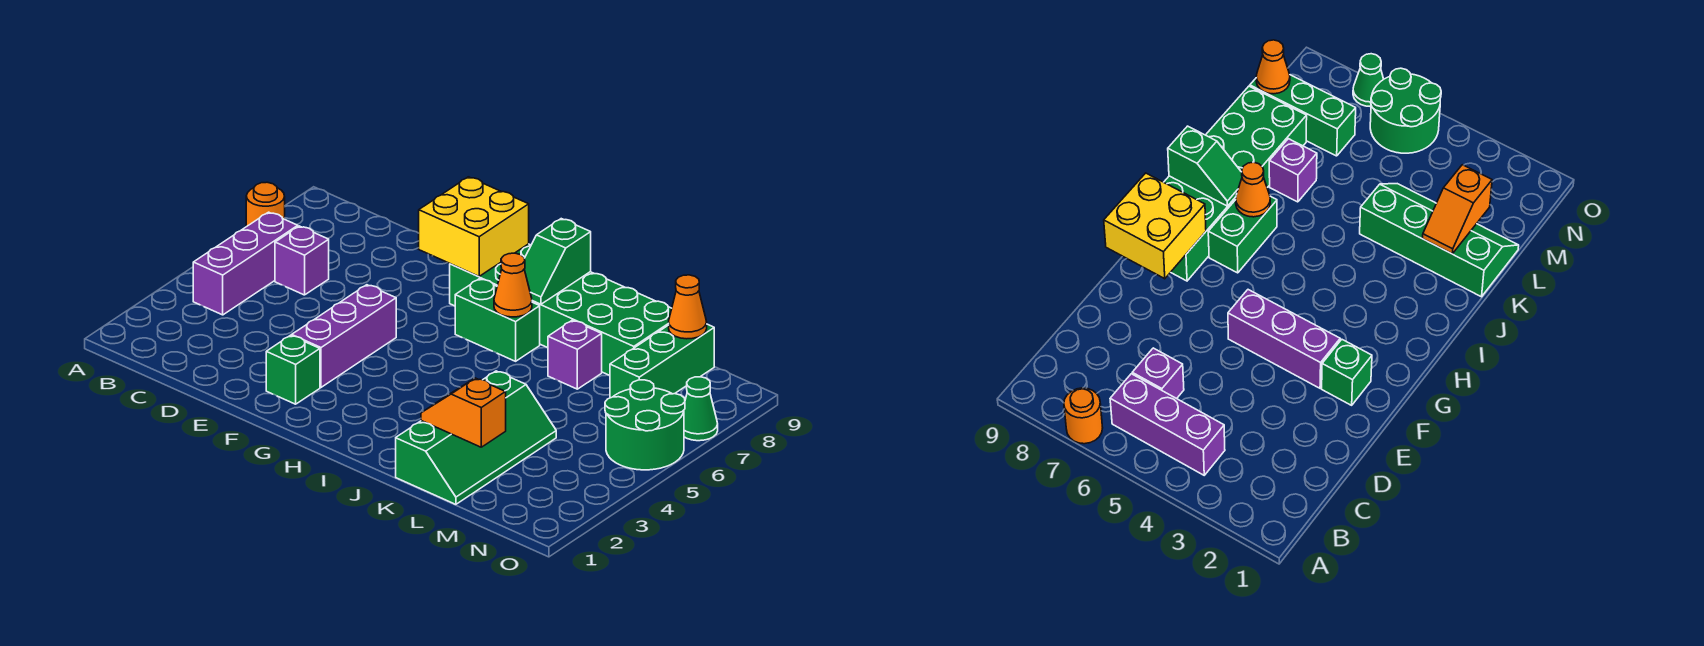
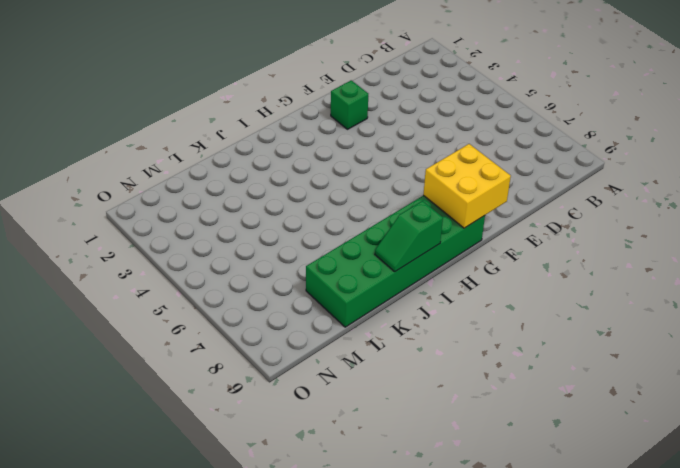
green slope I9:J9 level 2 top I -> green slope I8:I9 level 2 top 9
none -> orange round brick A7 level 1
none -> purple brick B4:B6 level 1
none -> purple brick C6 level 1

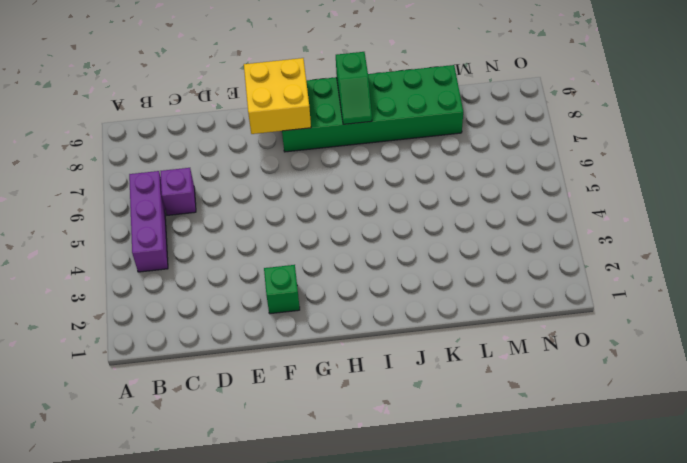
none -> orange round brick A7 level 1
none -> purple brick F3:F5 level 1
none -> green brick H7:I7 level 1

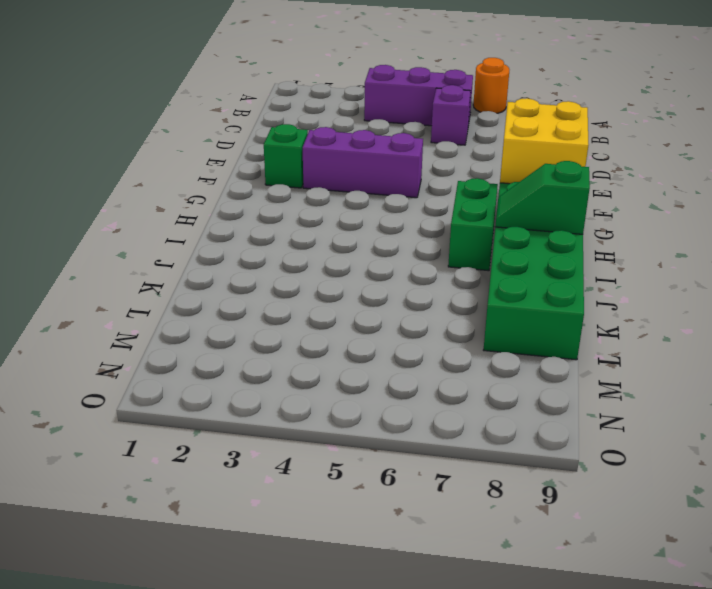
none -> green slope K1:L4 level 1 top K
none -> purple brick K7 level 1
none -> green brick M7:M9 level 1

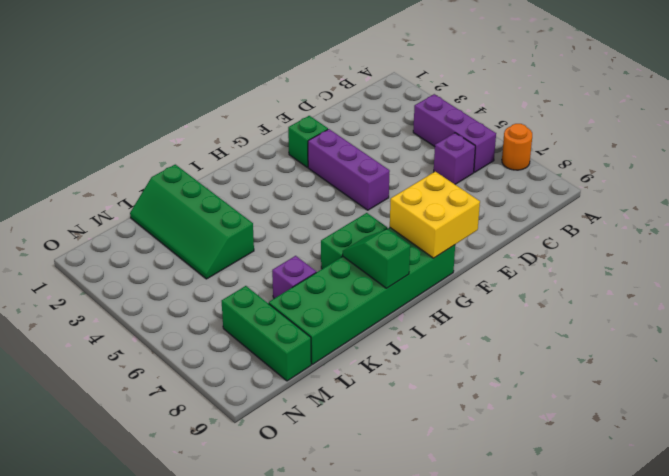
none -> green round brick N5:O6 level 1
none -> green cone O7 level 1
none -> orange cone I7 level 2

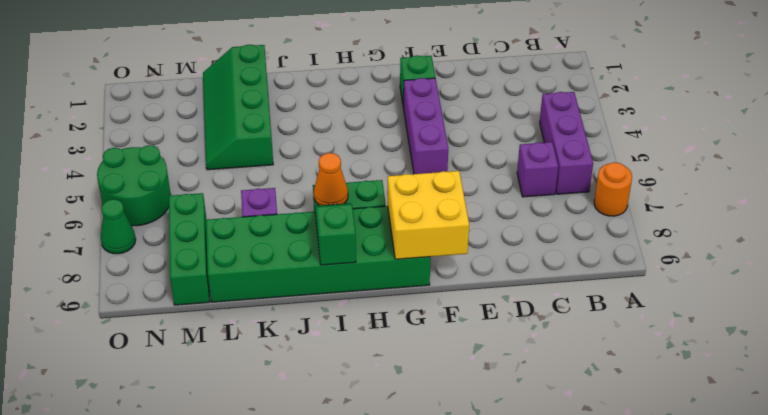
none -> orange slope K2:L2 level 2 top L
none -> orange cone M9 level 2

